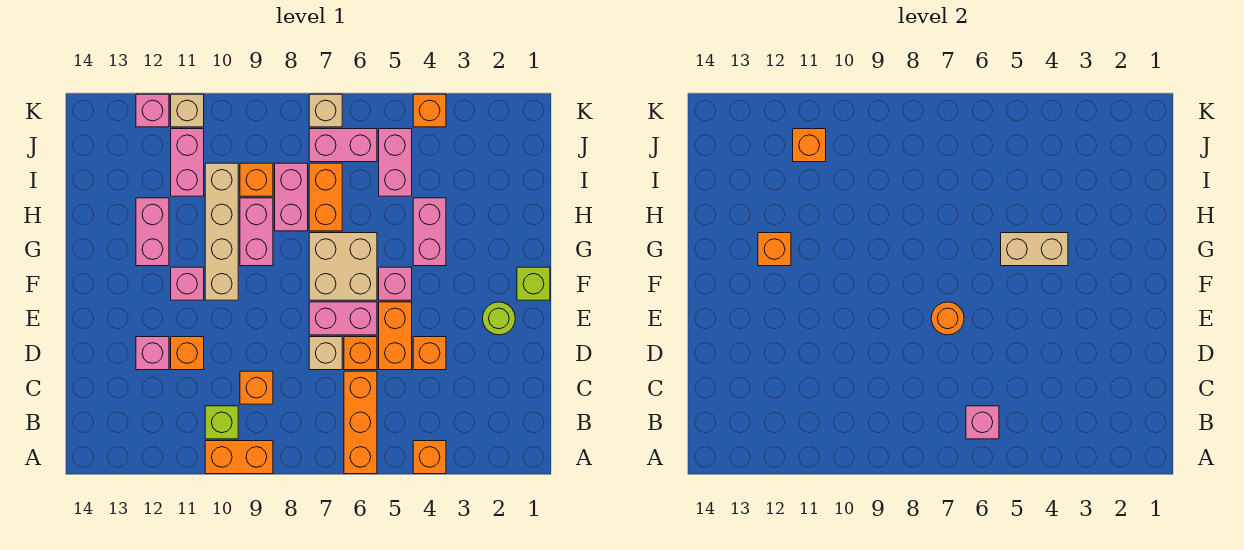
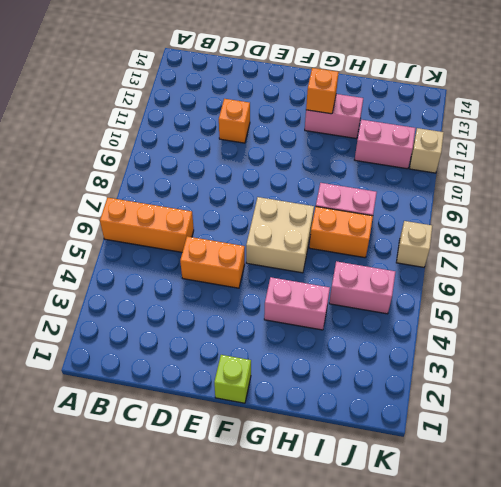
none -> orange brick A4 level 1
none -> orange brick A9:A10 level 1
none -> lime brick B10 level 1
none -> orange brick C9 level 1

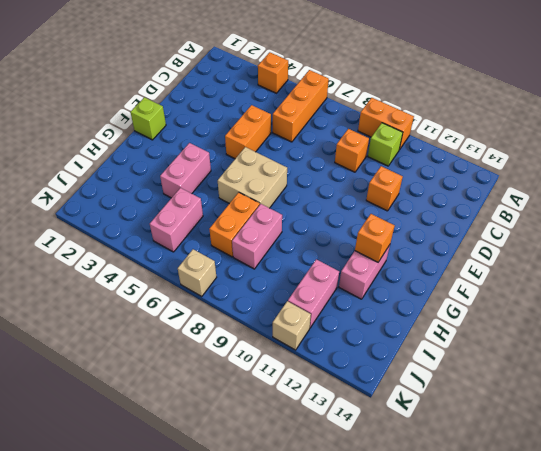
none -> orange brick D4 level 1
none -> orange brick D6 level 1
none -> tan brick D7 level 1
none -> pink brick D12 level 1

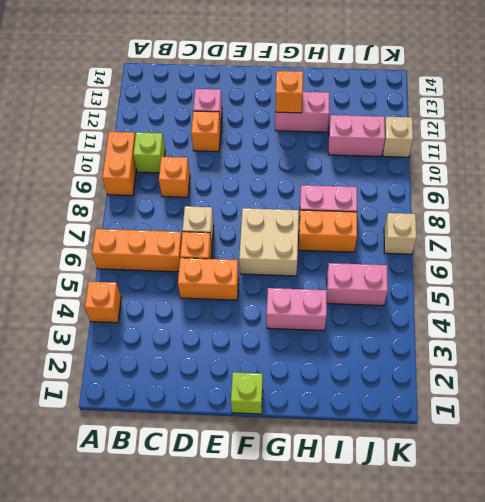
none -> orange brick D4 level 1
none -> lime round brick E2 level 1
none -> pink brick E6:E7 level 1
none -> pink brick F5 level 1

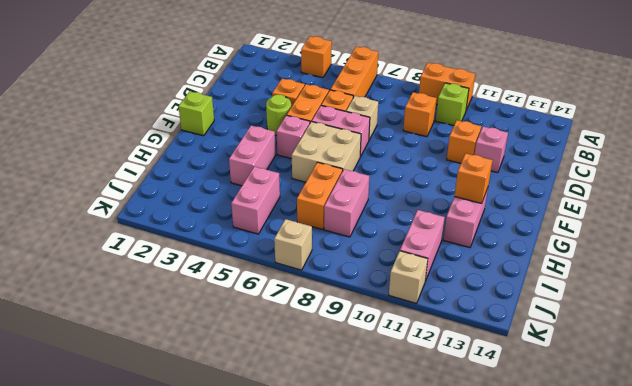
lime round brick E4 level 1 -> lime round brick E2 level 1
none -> tan brick F10:I10 level 1
none -> pink brick F11 level 1
none -> pink brick G9:H9 level 1
none -> orange brick I9 level 1

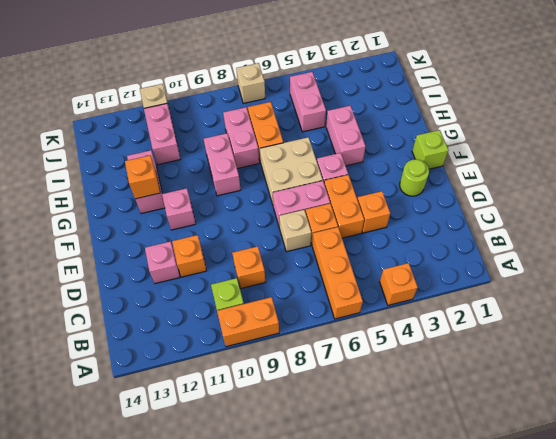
none -> tan brick F10:I10 level 1
none -> orange brick I9 level 1
none -> pink brick J6:J7 level 1
none -> orange brick K4 level 1

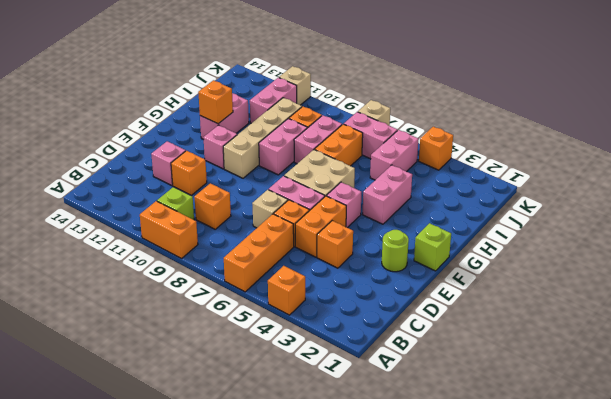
none -> pink brick K12 level 1
none -> pink brick B6 level 2
none -> orange round brick E7 level 2
none -> tan brick G4:G5 level 2

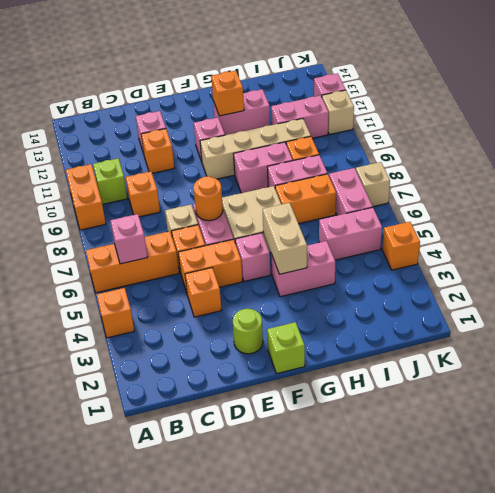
none -> orange brick J11 level 2

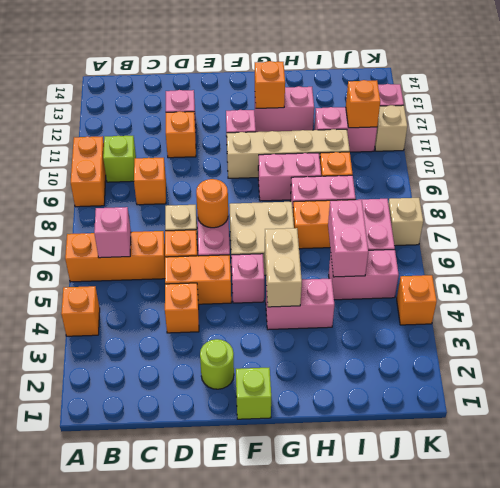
pink brick I5:I6 level 2 -> none

